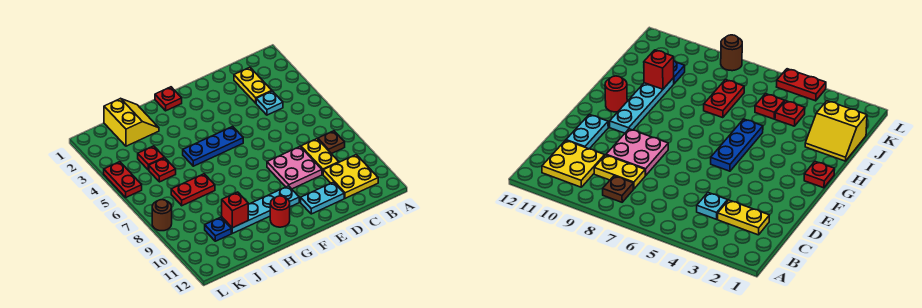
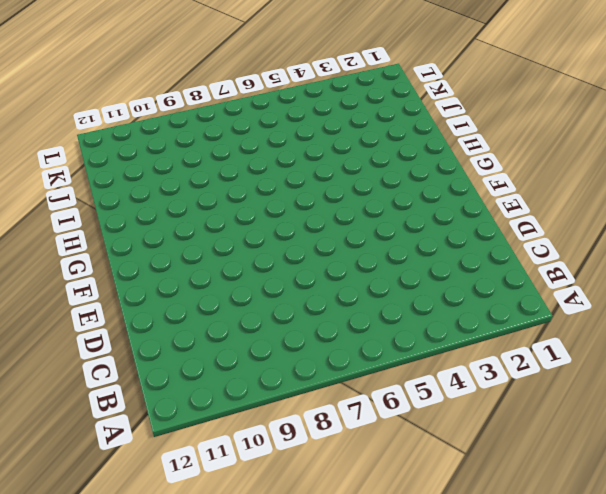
none -> brown plate B8 level 1
none -> yellow plate B10:C11 level 1
none -> yellow plate C2:C3 level 1

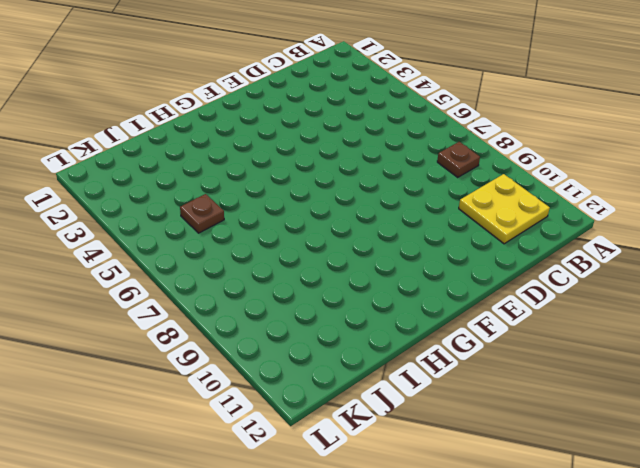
brown plate J5 level 1 -> red plate J5 level 1
none -> yellow plate C2:C3 level 1
none -> cyan plate C4 level 1
none -> yellow plate C8:C9 level 1

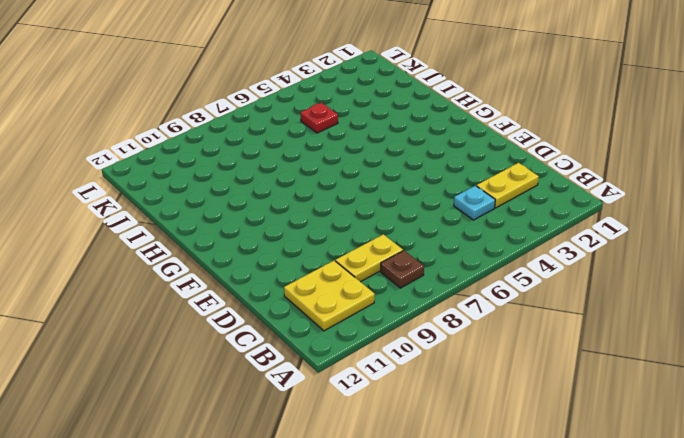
none -> pink plate D8:E9 level 1
none -> cyan plate D11:E11 level 1
none -> blue plate F5:H5 level 1

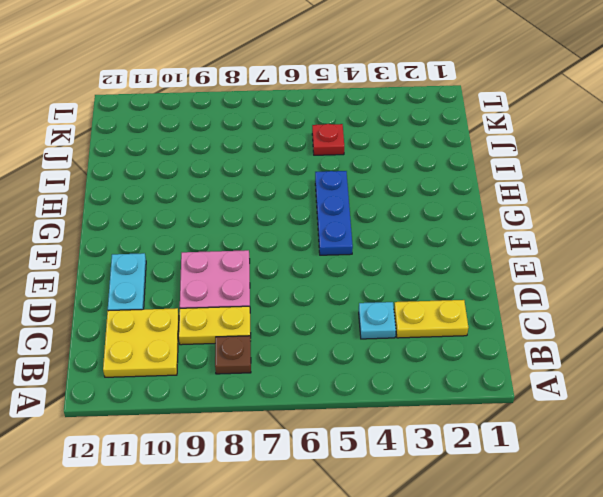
none -> cyan plate F10:I10 level 1
none -> red plate G1 level 1
none -> red round brick G11 level 1

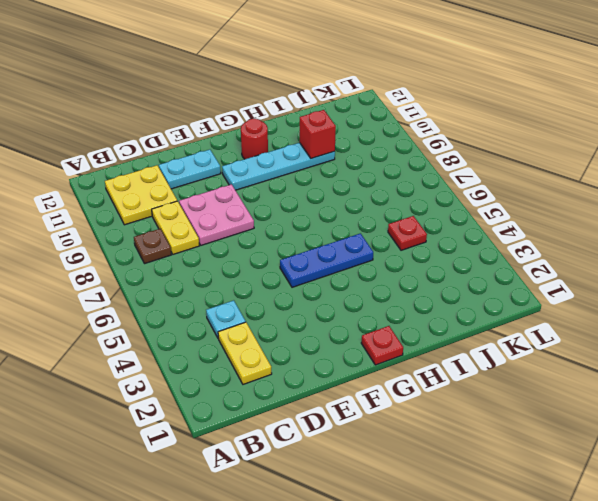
none -> yellow slope I1:J2 level 1 top J
none -> red plate I7:J7 level 1
none -> red plate J4 level 1

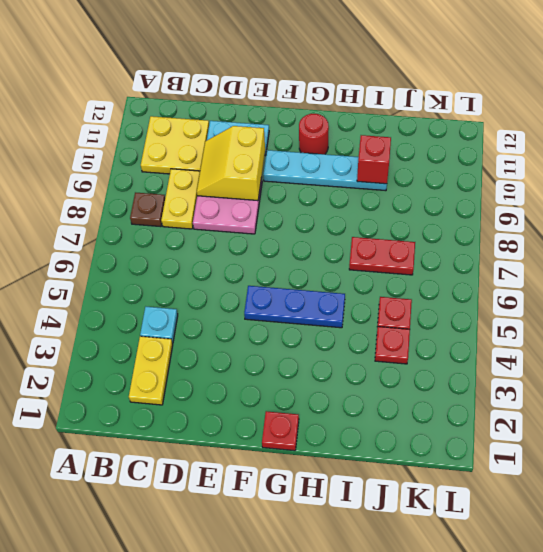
yellow slope D9:E10 level 2 top E -> yellow slope I1:J2 level 1 top J
none -> blue plate J10 level 1
none -> red plate L4:L5 level 1
none -> brown round brick L8 level 1

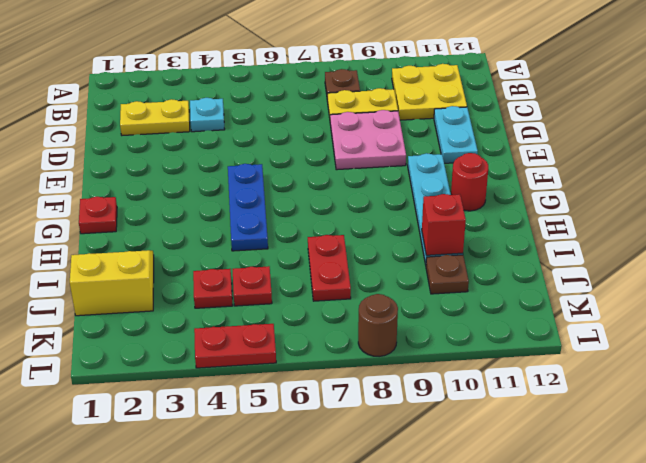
brown plate J10 level 1 -> blue plate J10 level 1

